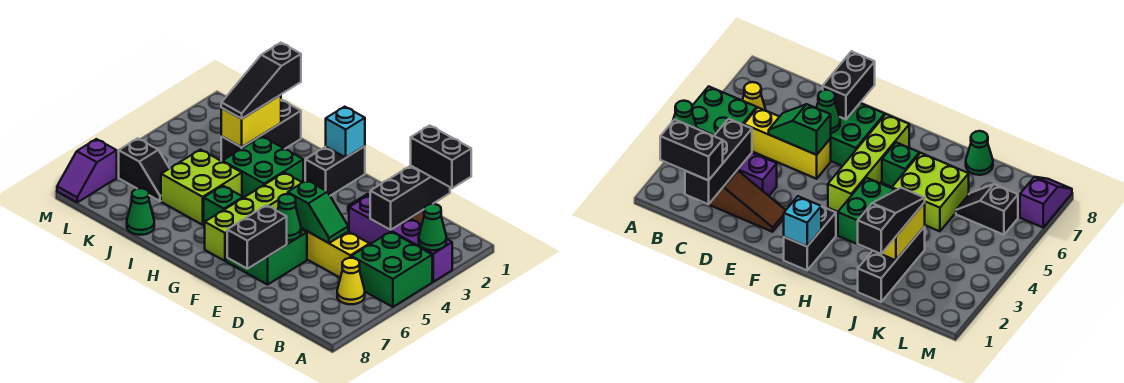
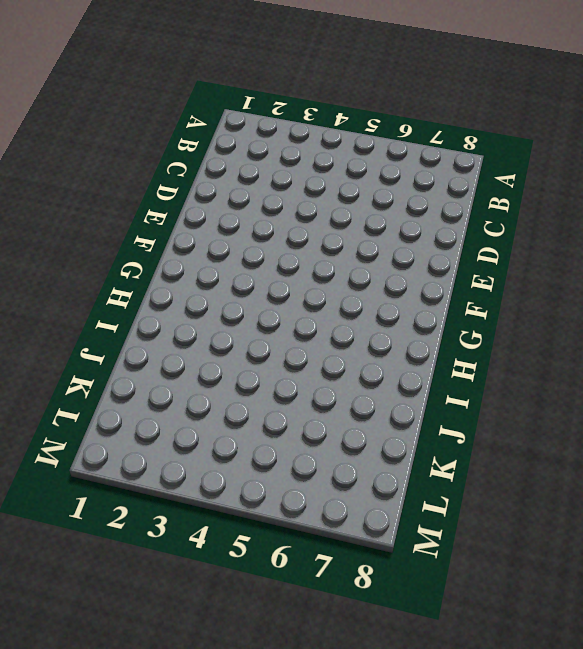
none -> purple brick A3:D3 level 1
none -> green brick A4:B5 level 1
none -> yellow cone B6 level 1

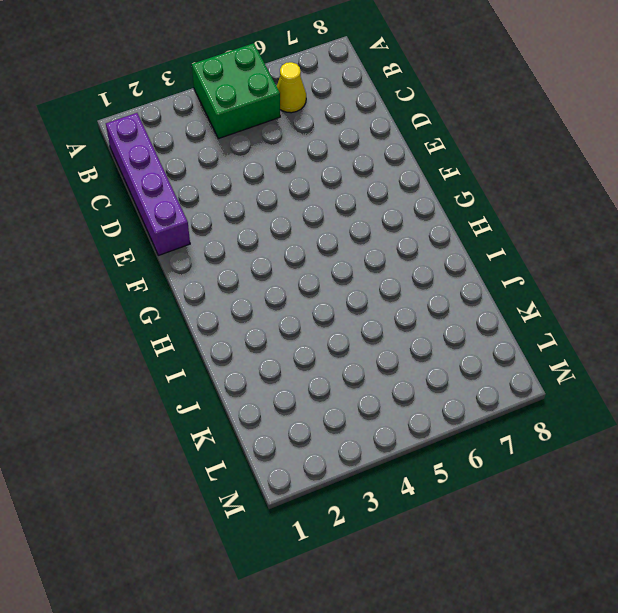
purple brick B1:E1 level 1 -> purple brick A3:D3 level 1
none -> brown slope C2:E2 level 1 top C
none -> yellow brick C5:E5 level 1
none -> green brick E6:F7 level 1

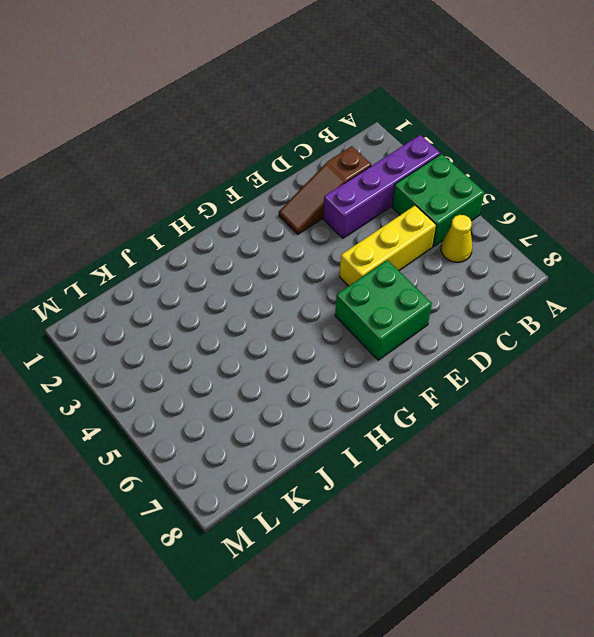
none -> black brick G1:G2 level 1
none -> lime brick G4:G7 level 1
none -> green brick H3:I4 level 1

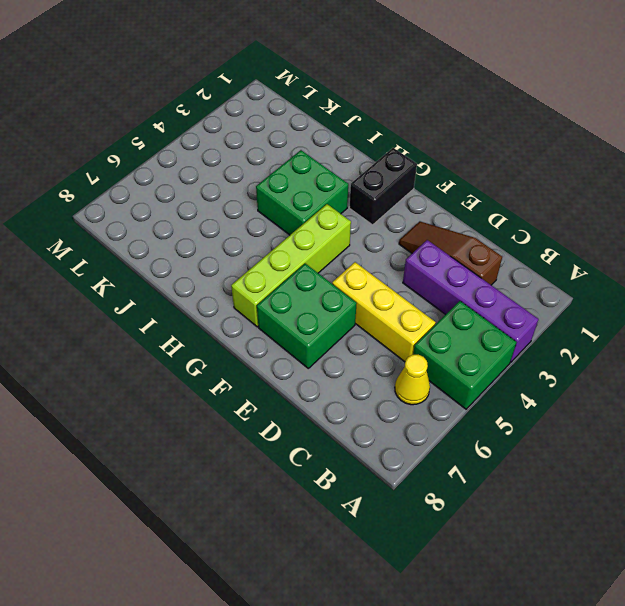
none -> green brick H6 level 1
none -> lime brick I5:J6 level 1
none -> black brick J1:J3 level 1

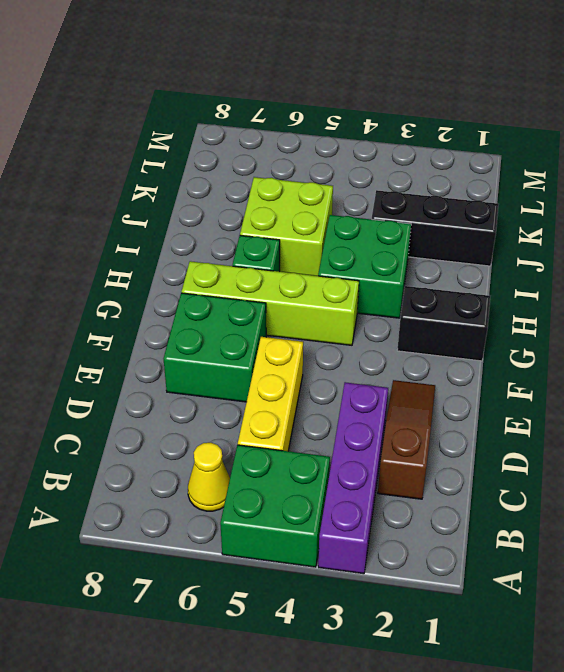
none -> green cone J8 level 1
none -> black slope K6:L6 level 1 top L
none -> purple slope M7:M8 level 1 top 7

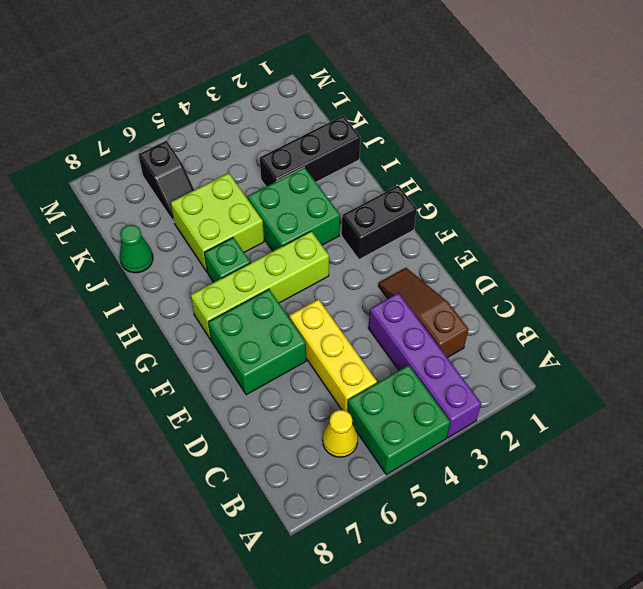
none -> purple slope M7:M8 level 1 top 7
none -> green cone A3 level 2
none -> black brick C1:C3 level 2

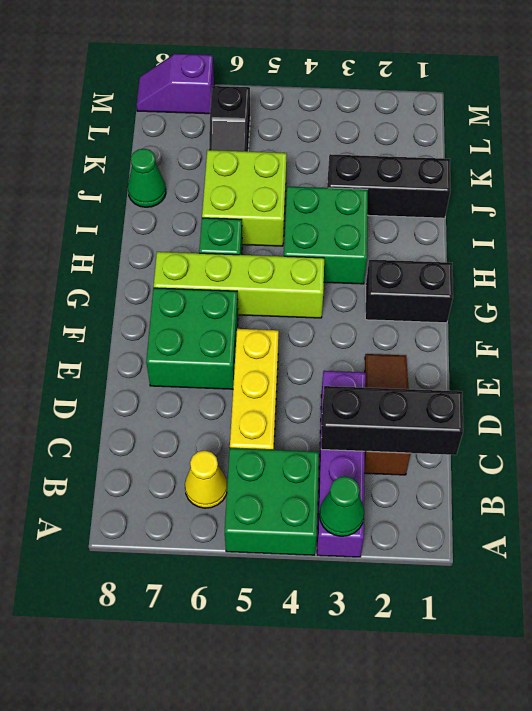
none -> green slope D5:E5 level 2 top E
none -> green cone E6 level 2
none -> black brick E7:E8 level 2

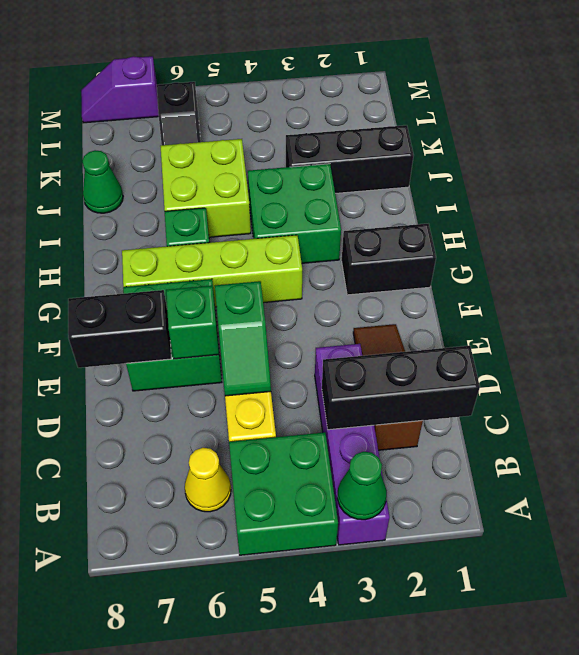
green brick E6 level 2 -> green cone E6 level 2
none -> cyan brick G1 level 2
none -> yellow brick J2:J3 level 2
none -> black brick B1:C1 level 3

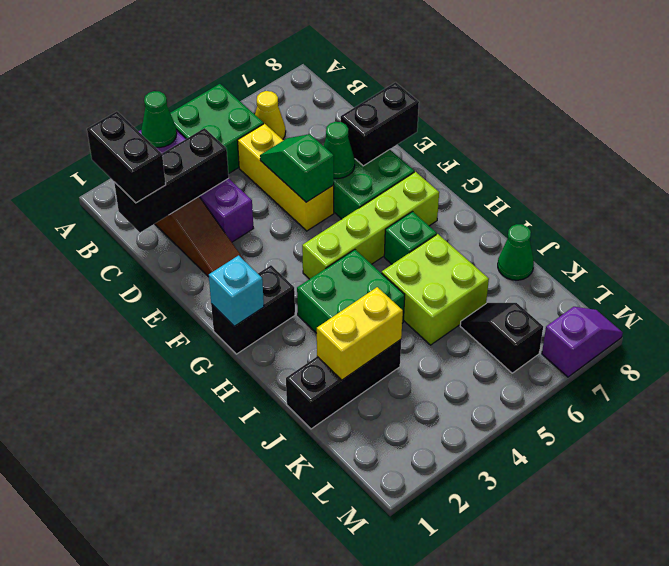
none -> black slope J1:J3 level 3 top 1

